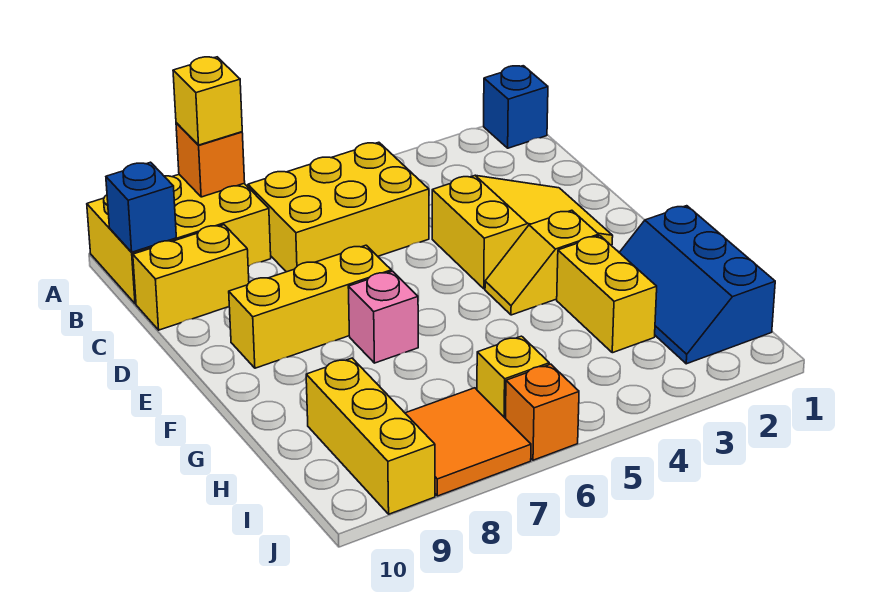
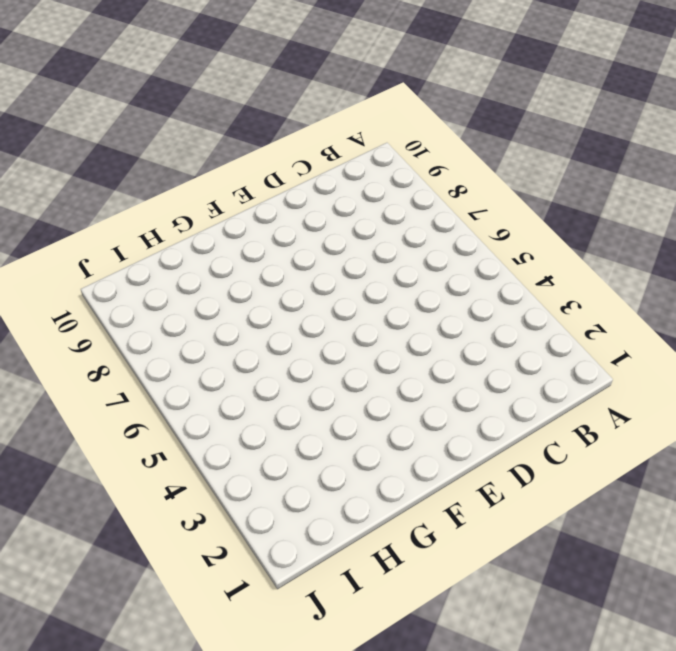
none -> blue brick A1 level 1
none -> yellow brick A8:B10 level 1
none -> yellow brick B5:C7 level 1

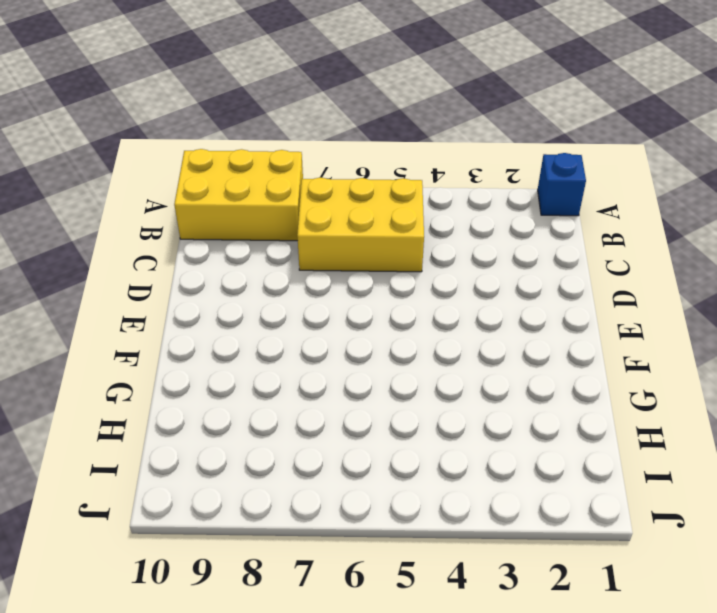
none -> yellow brick C9:C10 level 1
none -> yellow slope D2:E4 level 1 top 4
none -> yellow brick E7:E9 level 1

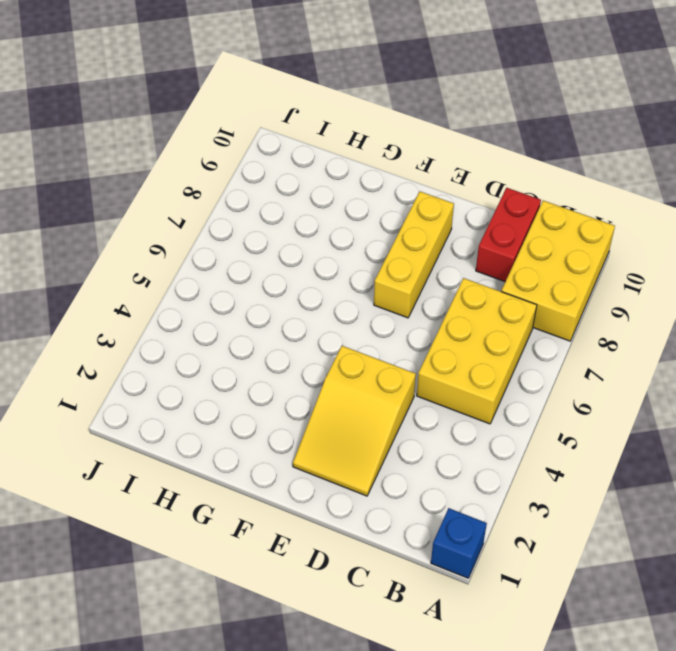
red brick C9:C10 level 1 -> yellow brick C9:C10 level 1
none -> yellow slope F3:F4 level 1 top 3
none -> pink brick F7 level 1
none -> blue slope G1:I2 level 1 top 1

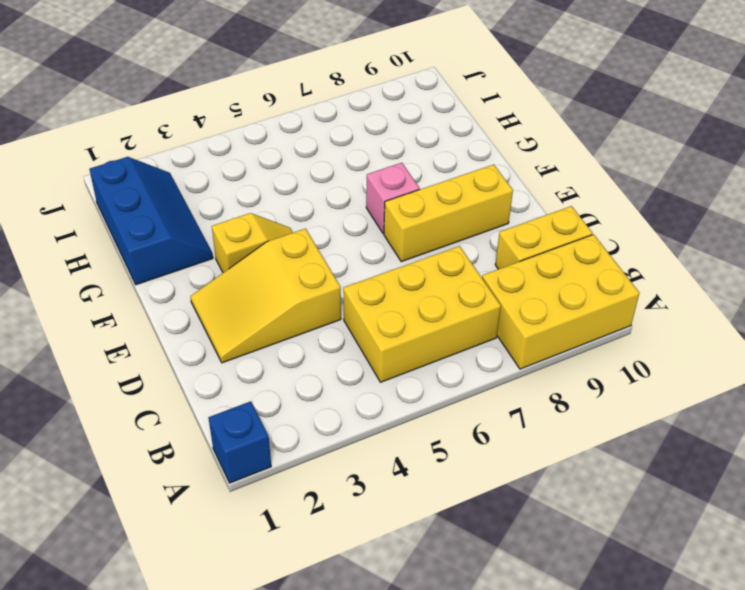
none -> yellow brick G3:H3 level 1
none -> yellow brick H9:J9 level 1
none -> yellow brick I6 level 1

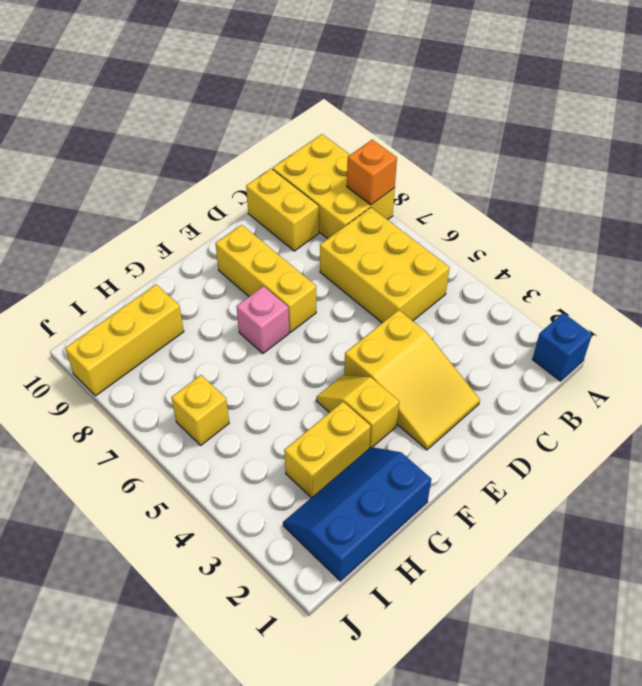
none -> orange tile I7:J8 level 1
none -> orange brick J6 level 1
none -> blue brick B10 level 2

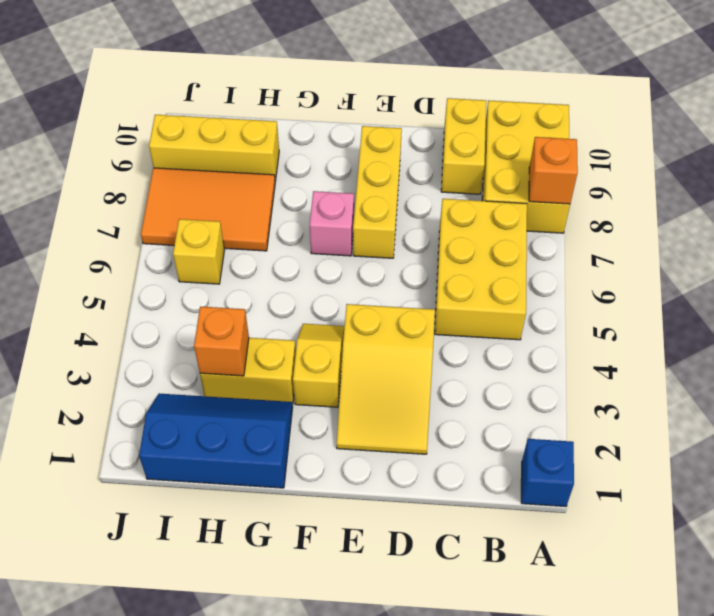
orange brick H3 level 2 -> orange brick J6 level 1
orange tile H7:J8 level 1 -> orange tile I7:J8 level 1
none -> blue brick B10 level 2
none -> yellow brick A8 level 3

